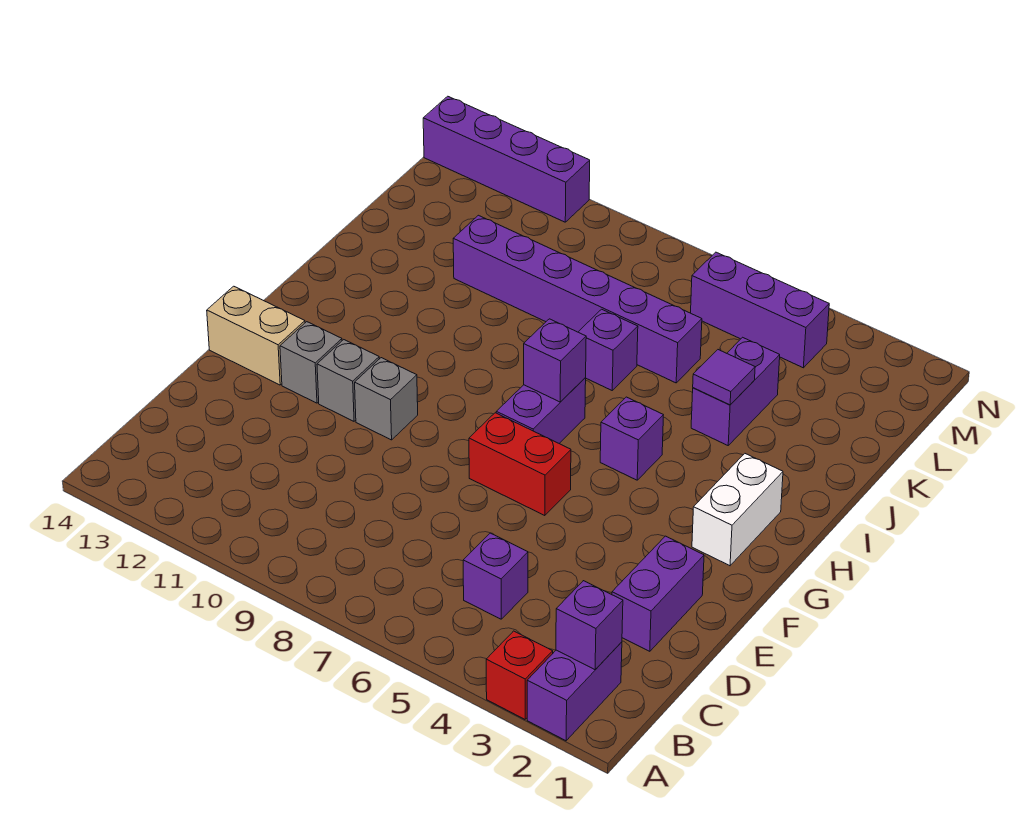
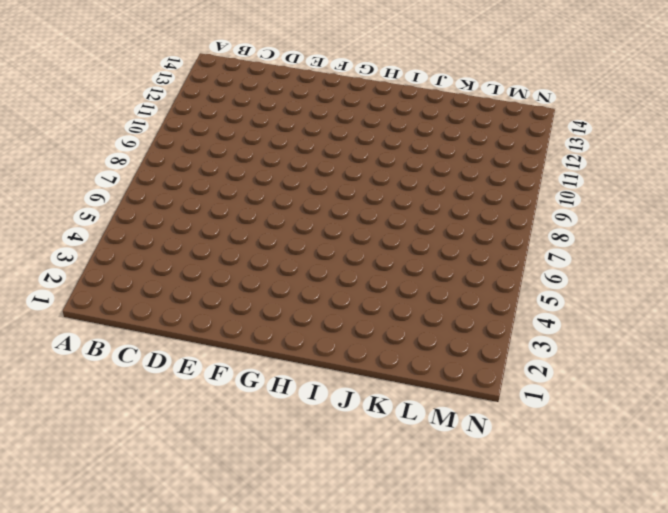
none -> purple brick A2:B2 level 1
none -> red brick A3 level 1
none -> purple brick C5 level 1

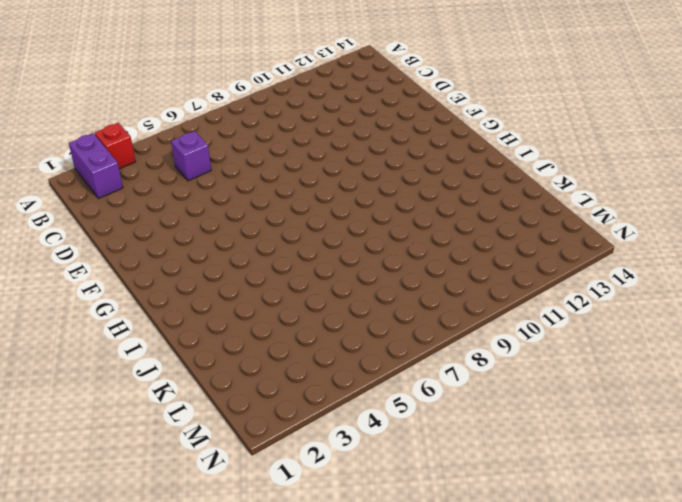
none -> purple brick D2:E2 level 1
none -> red brick F6:F7 level 1
none -> grey brick F10 level 1

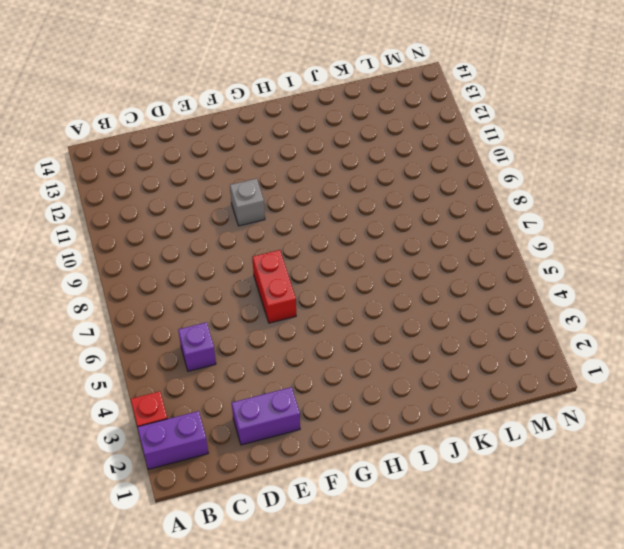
none -> grey brick F11 level 1
none -> grey brick F12 level 1
none -> tan brick F13:F14 level 1

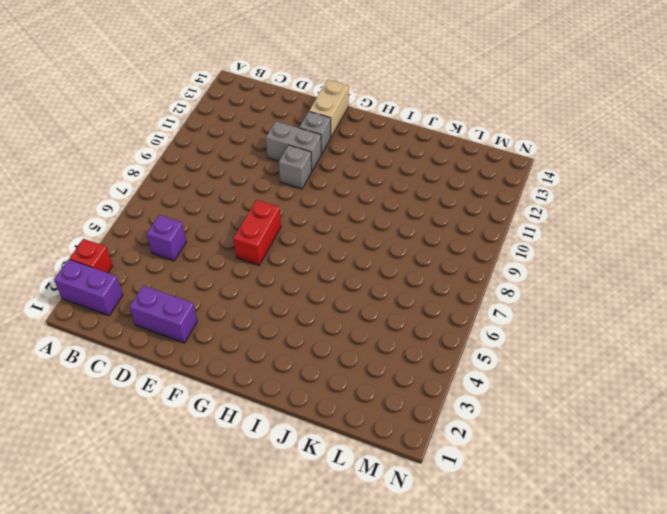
grey brick E11:F11 level 1 -> grey brick F11 level 1
none -> white brick G2:H2 level 1
none -> purple brick G7:H7 level 1
none -> purple brick H5 level 1

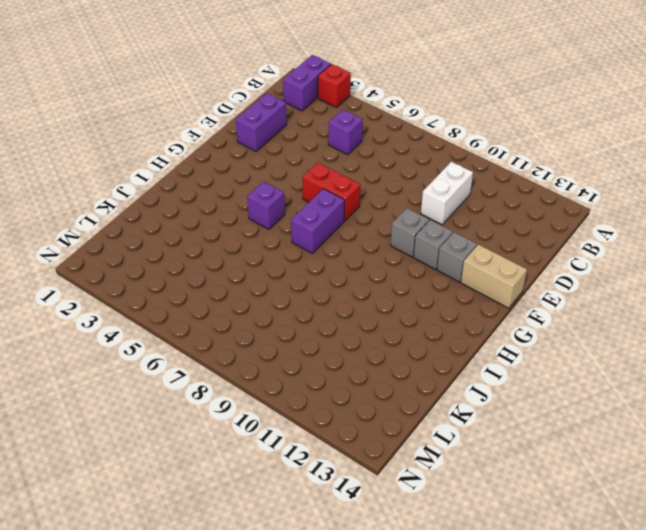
white brick C10:D10 level 1 -> white brick G2:H2 level 1
none -> purple brick J4:K4 level 1
none -> purple brick J7 level 1
none -> purple brick K6:K11 level 1

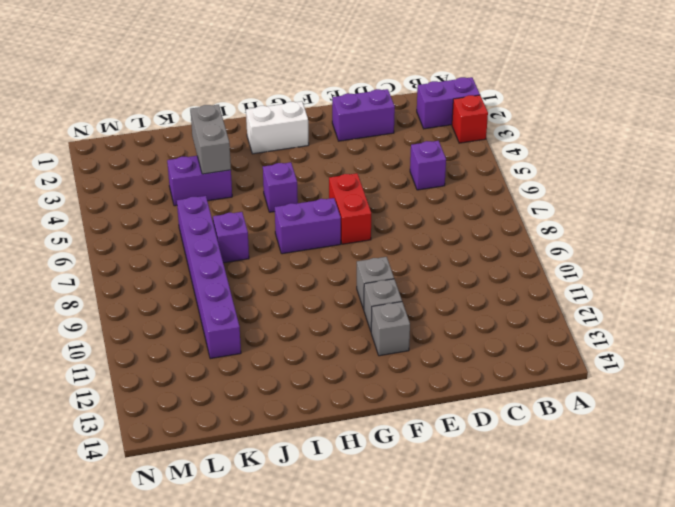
grey brick J3:J4 level 2 -> purple tile J4 level 2
none -> tan brick F13:F14 level 1
none -> purple brick M4:M6 level 1
none -> purple brick N11:N14 level 1

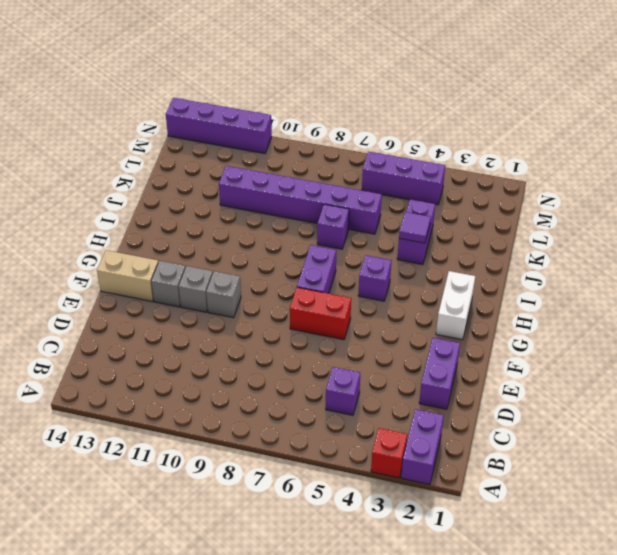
none -> purple brick B2 level 2
none -> purple brick H7 level 2

